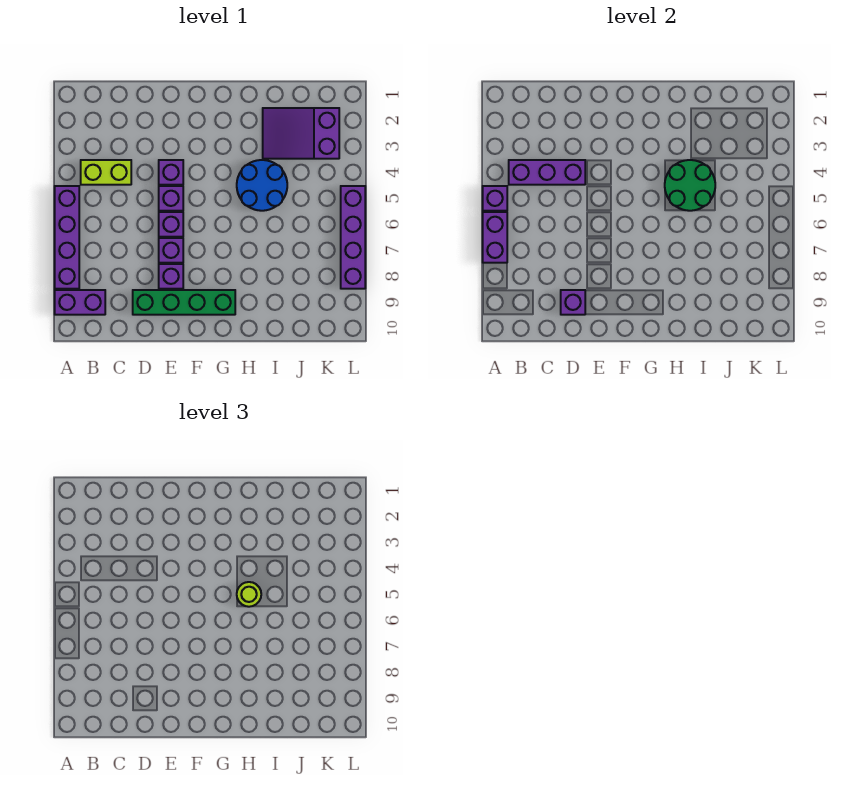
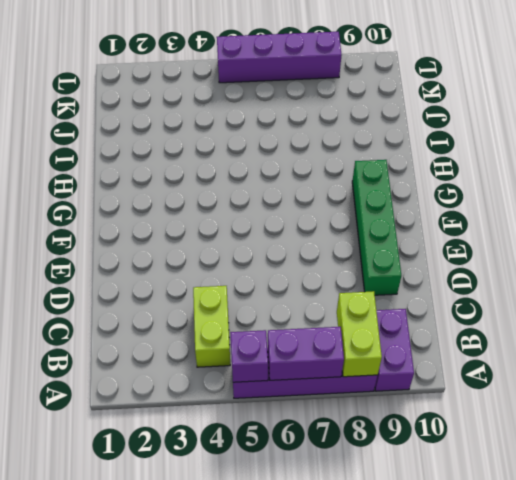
lime brick A8:B8 level 2 -> none
none -> purple brick E4 level 1
none -> purple brick E5 level 1
none -> purple brick E6 level 1

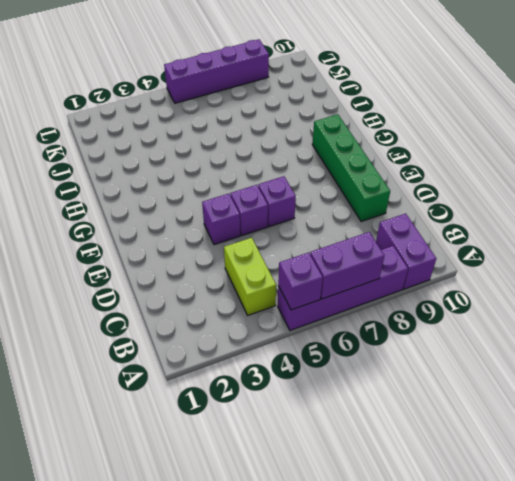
none -> purple brick E7 level 1
none -> purple brick E8 level 1
none -> blue round brick H4:I5 level 1

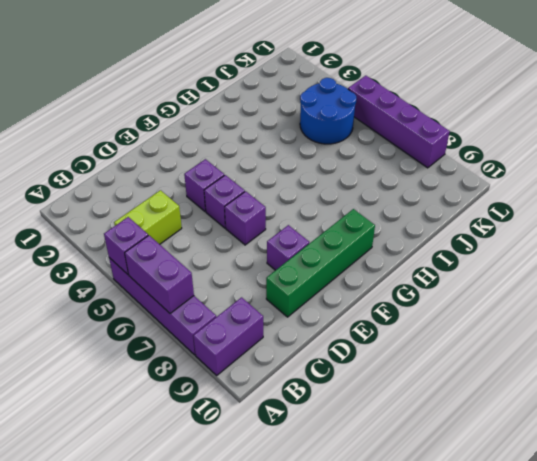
blue round brick J4:K5 level 1 -> blue round brick H4:I5 level 1
none -> purple brick E7 level 1
none -> purple slope I2:K3 level 1 top K
none -> purple brick B4:D4 level 2

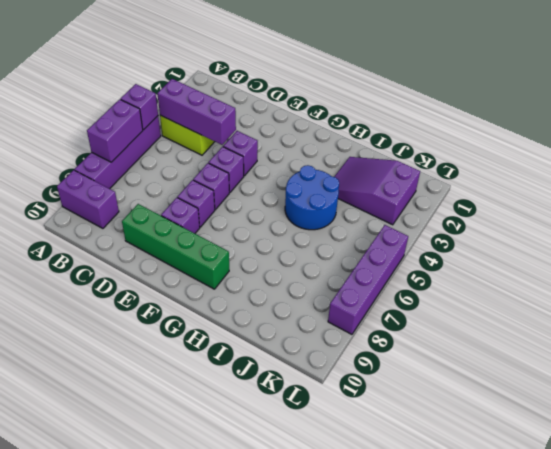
none -> purple brick D9 level 2
none -> green round brick H4:I5 level 2
none -> lime round brick H5 level 3

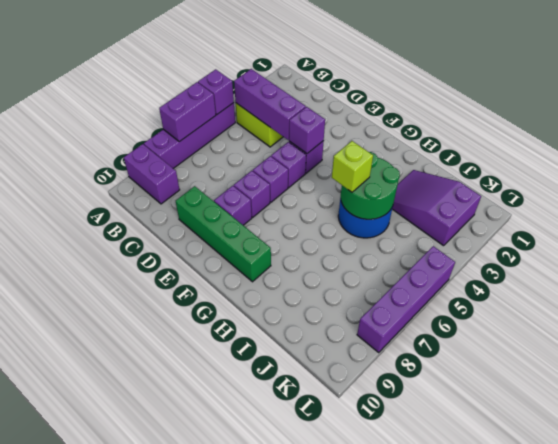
purple brick E4 level 2 -> purple brick D9 level 2
lime brick H5 level 3 -> lime round brick H5 level 3

